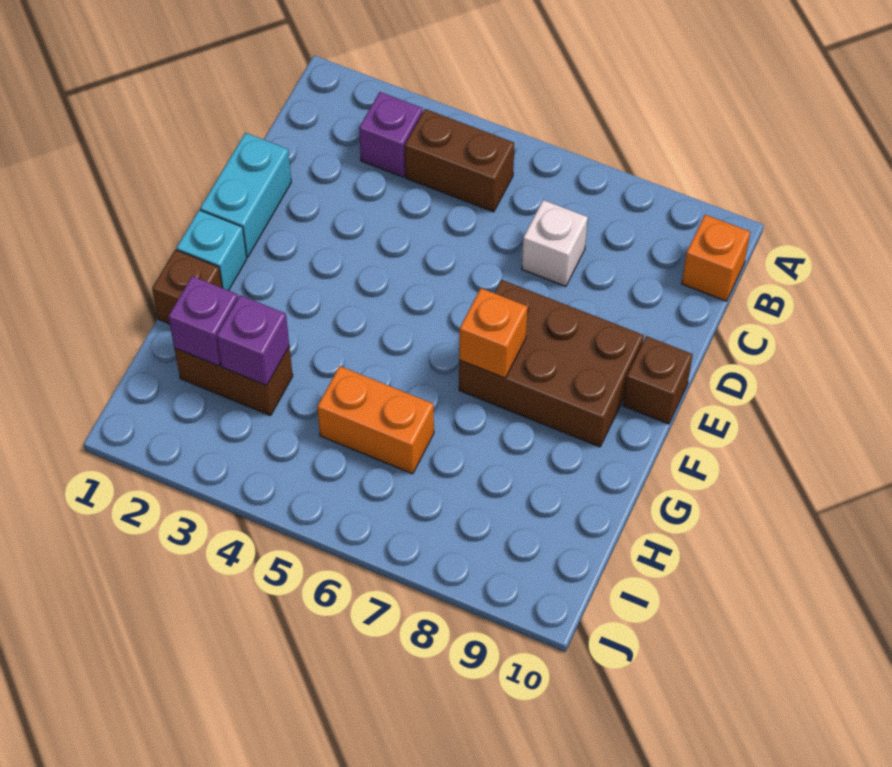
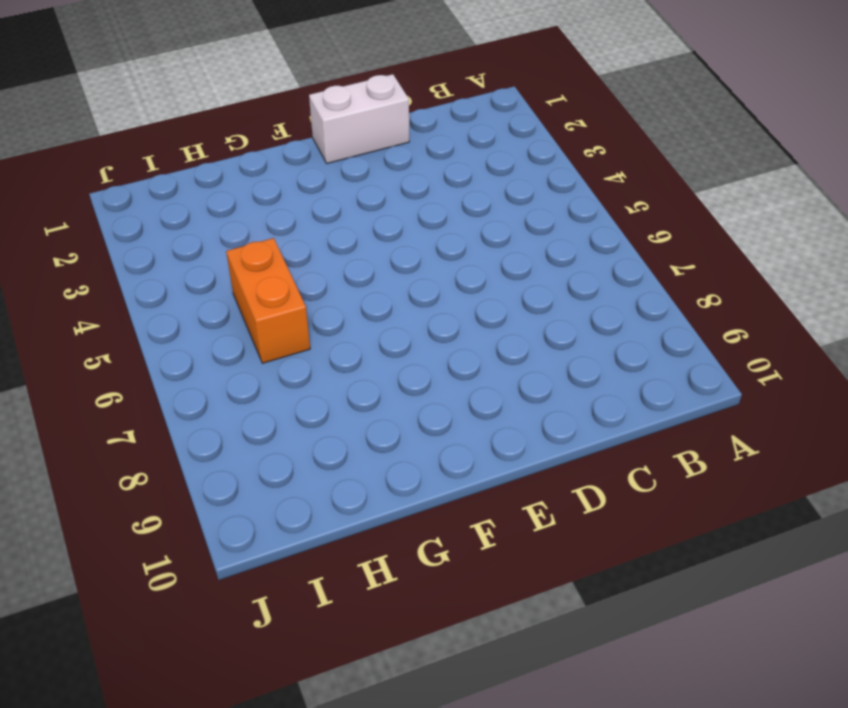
white brick D1:E1 level 1 -> cyan brick D1:E1 level 1
none -> purple brick B3 level 1
none -> brown brick B4:B5 level 1
none -> orange brick B10 level 1

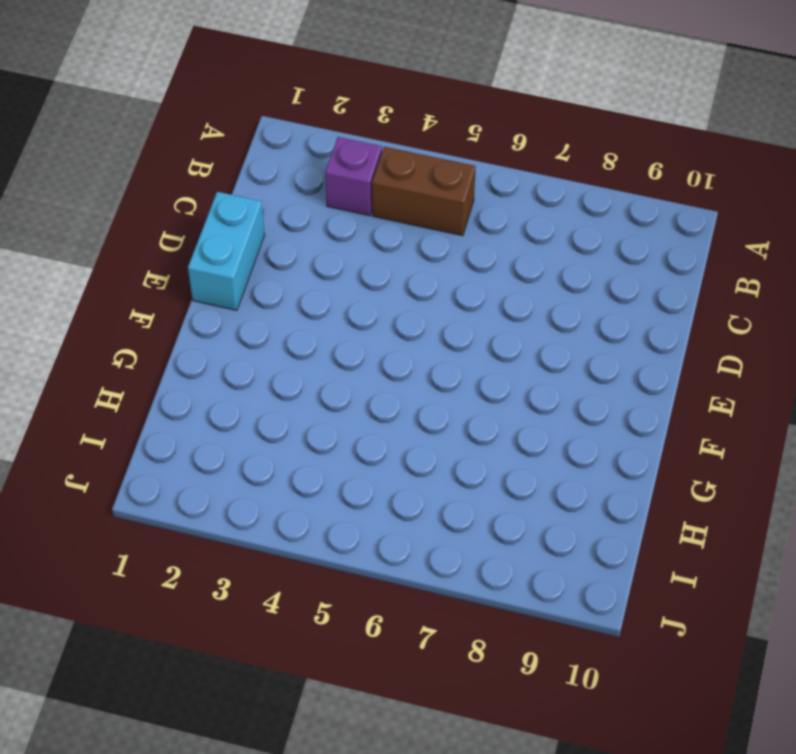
none -> orange brick B10 level 1
none -> white brick C7 level 1
none -> brown brick E7:F9 level 1

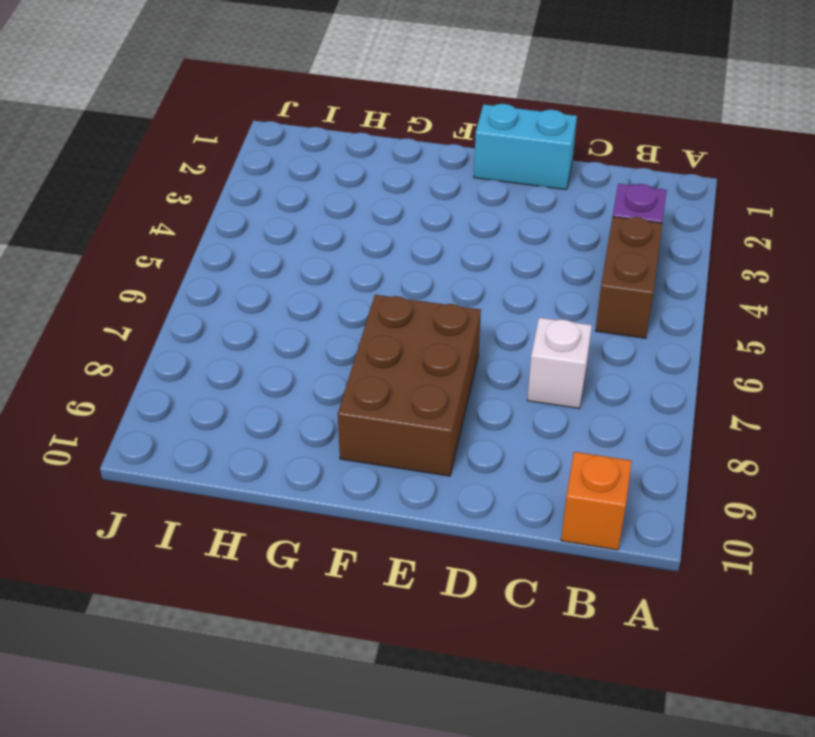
none -> brown brick E10 level 1
none -> cyan brick F1 level 1
none -> brown brick G1 level 1

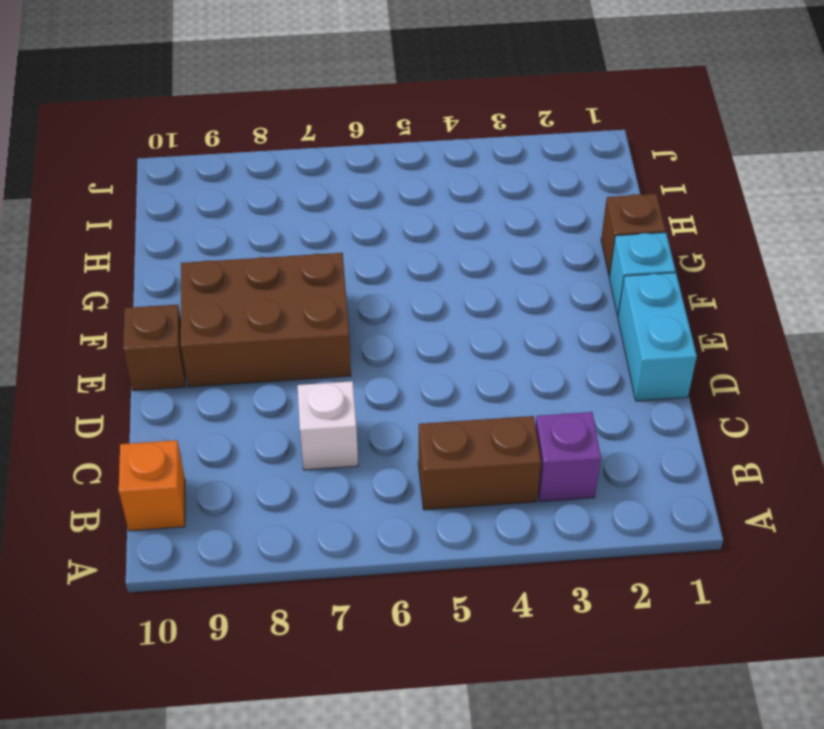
none -> brown brick H2:H3 level 1
none -> orange brick H5:H6 level 1
none -> orange brick F7 level 2

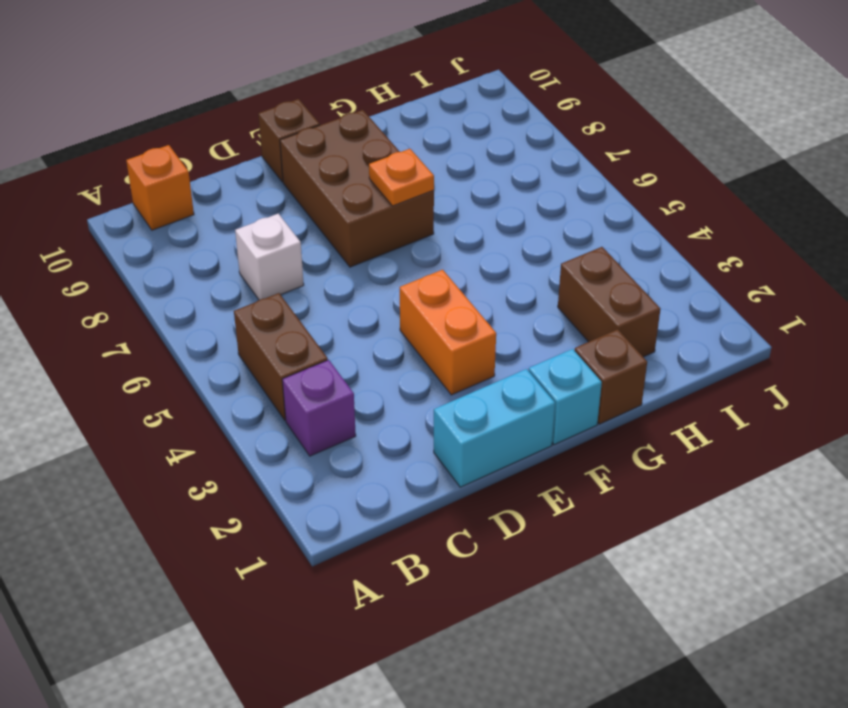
orange brick E3:E4 level 1 -> orange brick H5:H6 level 1
orange plate F7 level 2 -> orange brick F7 level 2
none -> purple brick H2 level 2
none -> purple brick H3 level 2

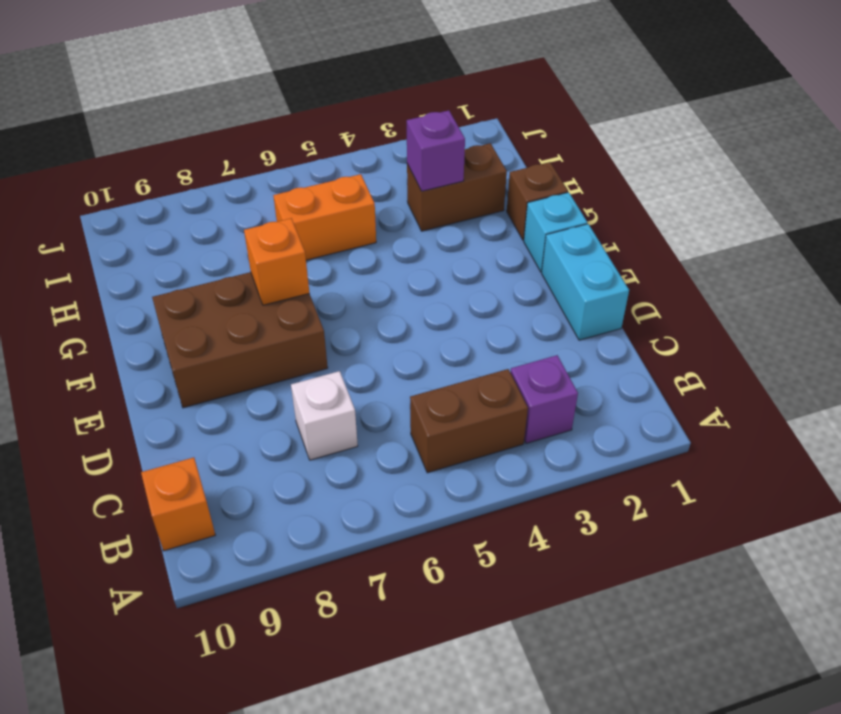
none -> brown brick E10 level 1
none -> purple brick H2 level 2

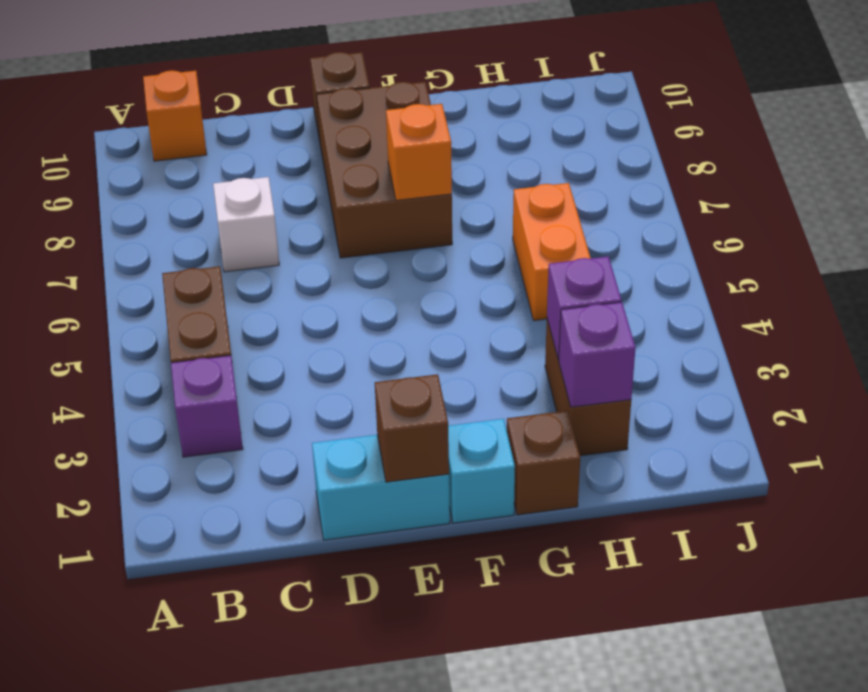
brown brick E1 level 2 -> none

